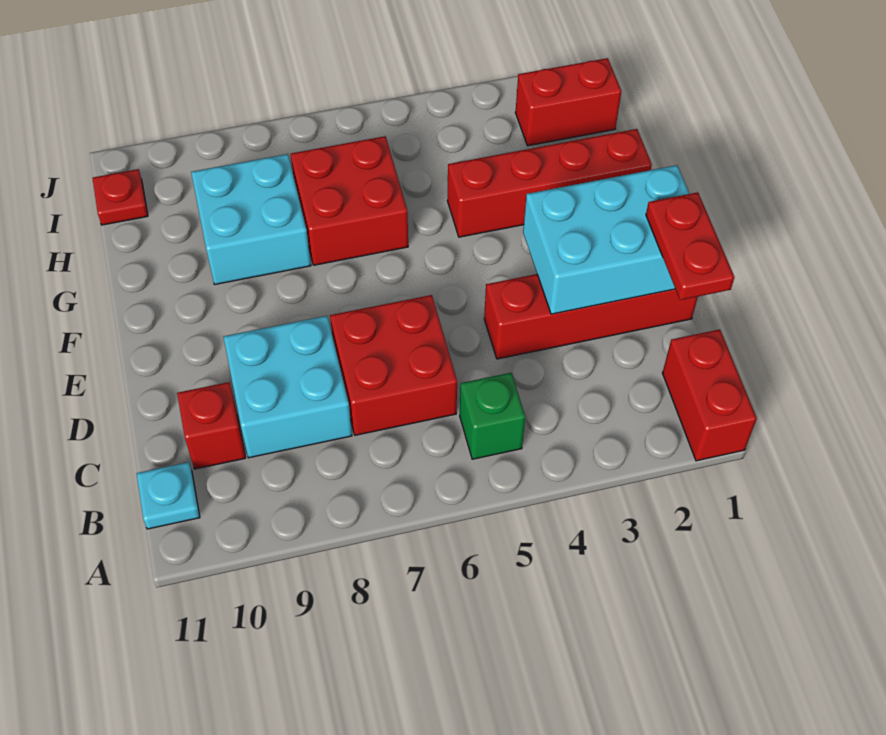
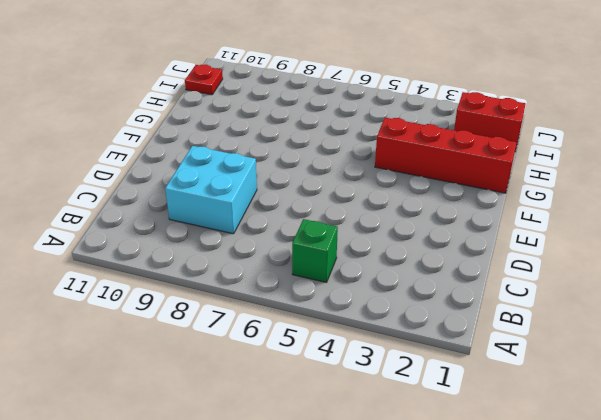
none -> red brick A1:B1 level 1
none -> cyan plate B11 level 1
none -> red brick C6:D7 level 1

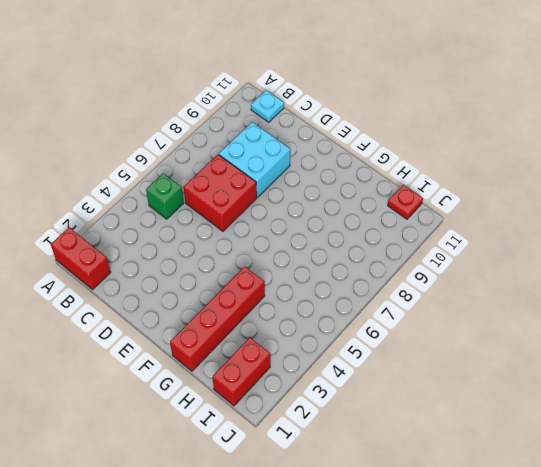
none -> red brick C10 level 1
none -> red brick D1:D4 level 1
none -> red brick G6:H7 level 1

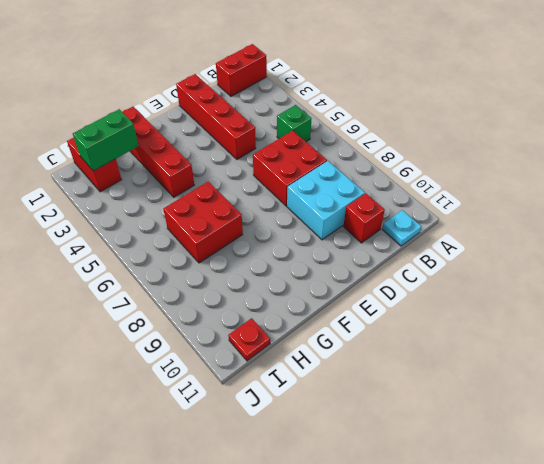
green brick H2:I2 level 2 -> none
none -> cyan brick G8:H9 level 1
none -> cyan brick D1:E3 level 2
none -> red plate C1:D1 level 3

